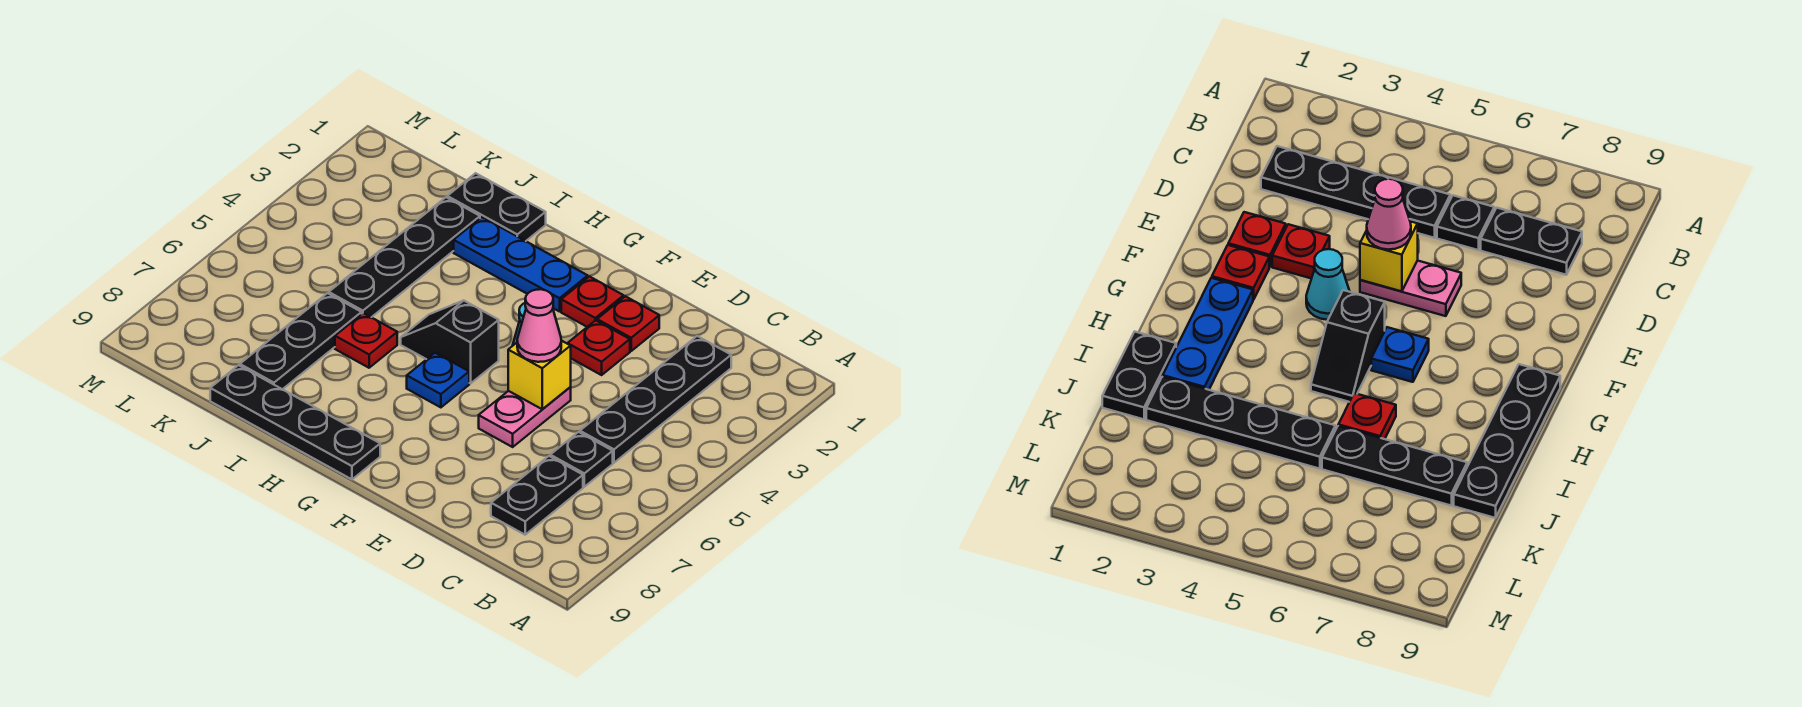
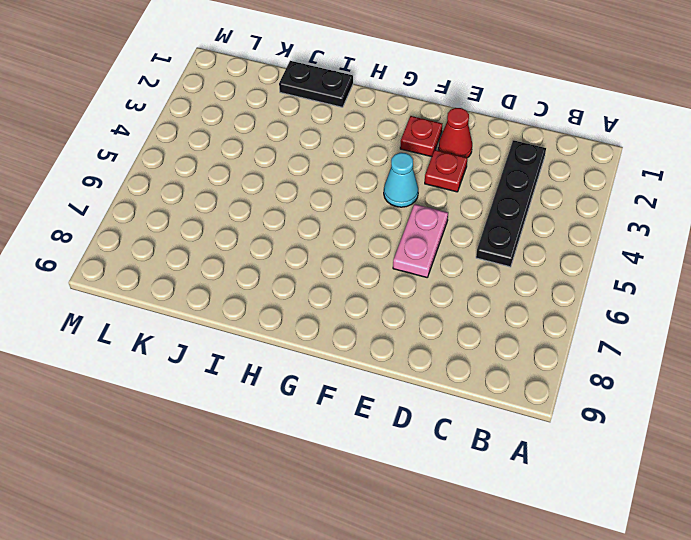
red cone E2 level 1 -> red plate E2 level 1
none -> black plate C6 level 1
none -> black plate C7:C8 level 1
none -> blue plate G2:I2 level 1

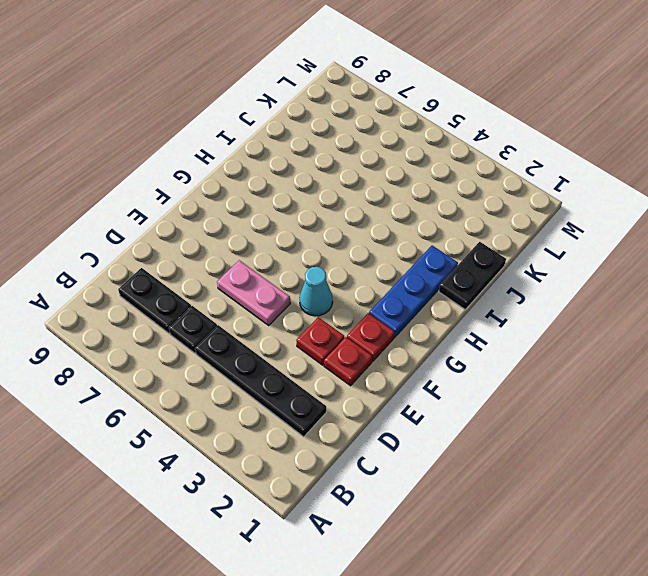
none -> black slope G5:H5 level 1 top G
none -> blue plate G6 level 1
none -> black plate G9:J9 level 1

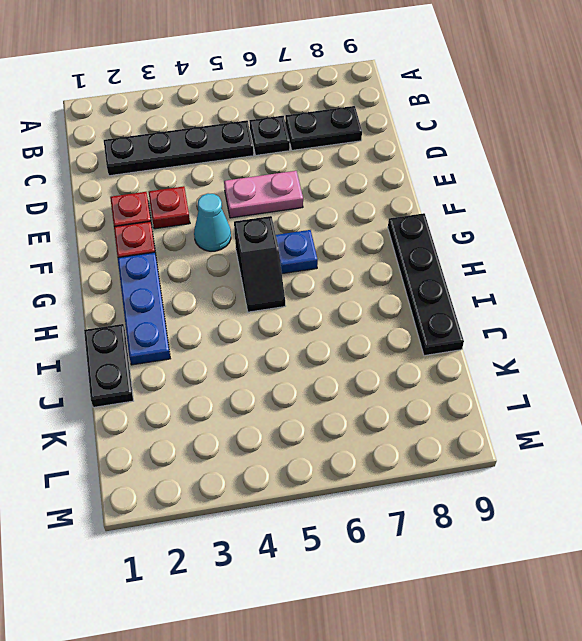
none -> red plate I6 level 1
none -> black plate J2:J5 level 1
none -> black plate J6:J8 level 1

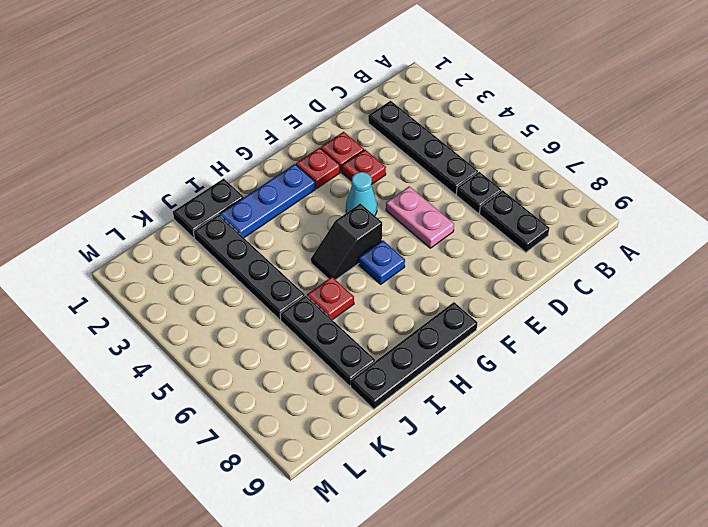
none -> yellow brick E5 level 2
none -> pink cone E5 level 3

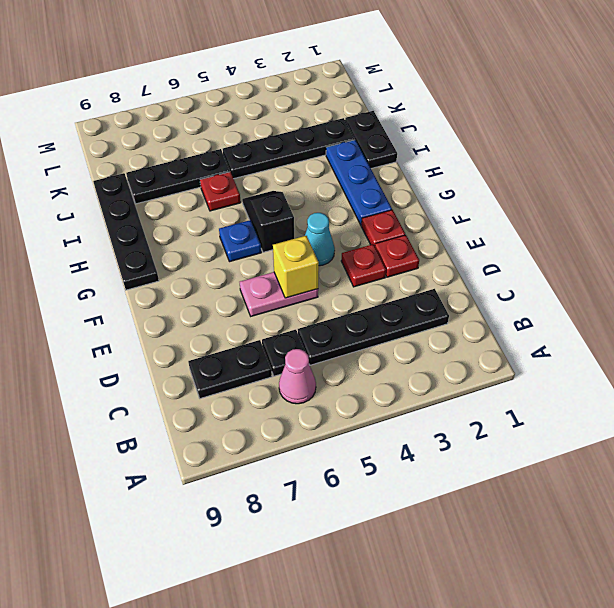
pink cone B6 level 1 -> pink cone E5 level 3

